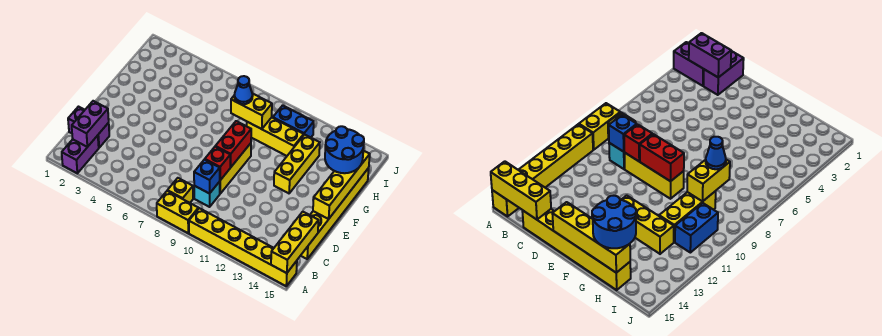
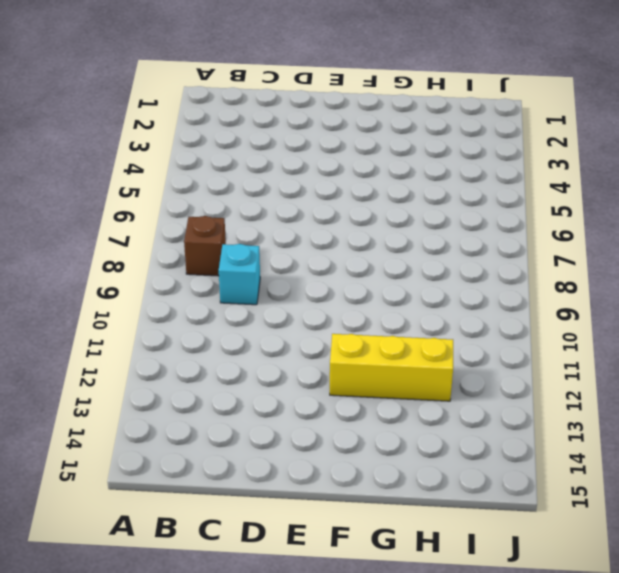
brown brick B8 level 1 -> yellow brick B8 level 1
none -> purple brick A2:B2 level 1
none -> yellow brick A8:A9 level 1
none -> yellow brick A10:A15 level 1

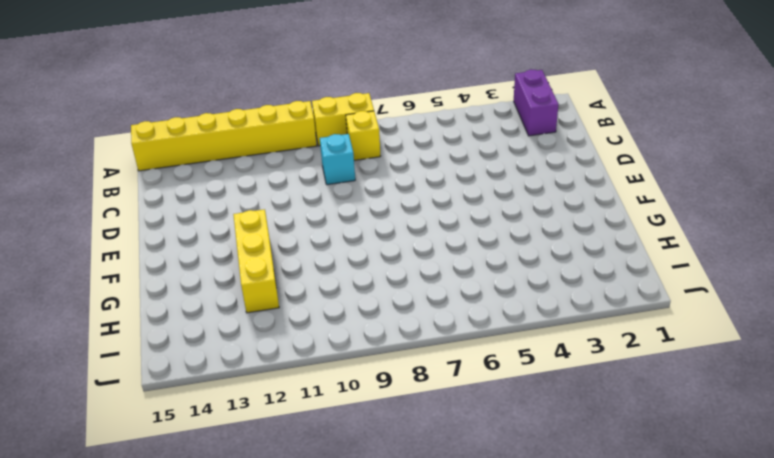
none -> purple brick C1:C2 level 1
none -> yellow brick C15:H15 level 1
none -> yellow brick D9:F9 level 1

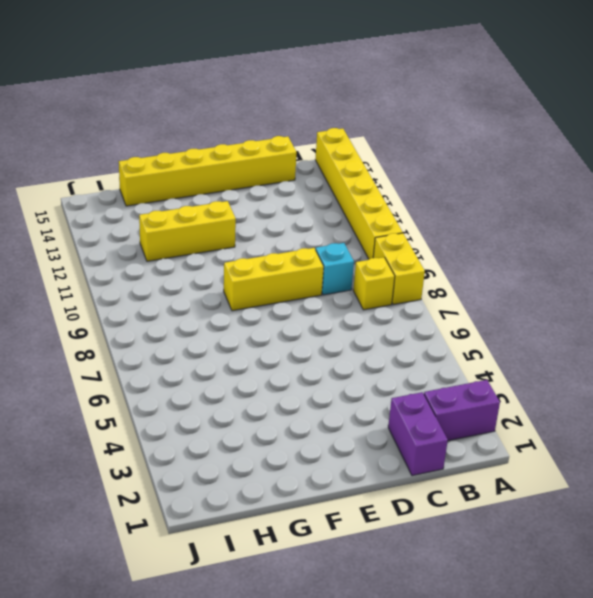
none -> yellow brick H9:H11 level 1
none -> blue brick I10:I11 level 1
none -> yellow brick A15:C15 level 2

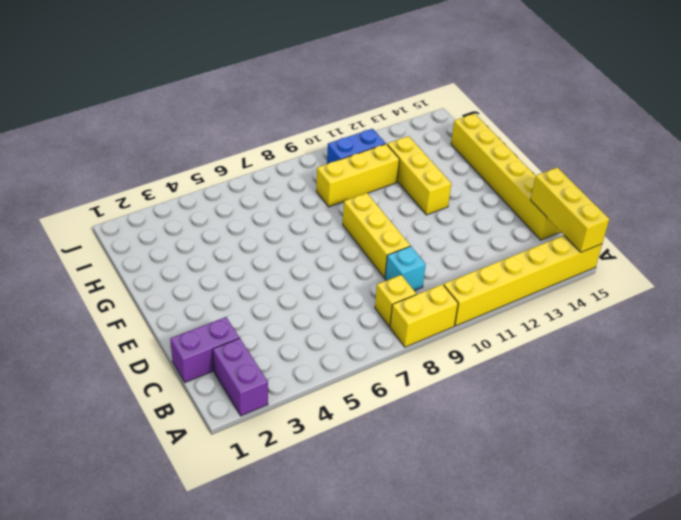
none -> purple brick B2:C2 level 2
none -> blue brick C9 level 2
none -> red brick D9 level 2

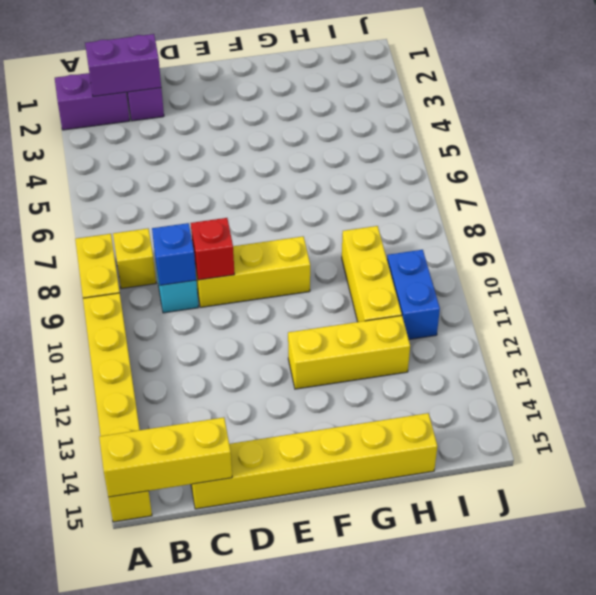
none -> red brick E9:F9 level 2
none -> yellow brick E15:H15 level 2
none -> yellow brick H8:H9 level 2

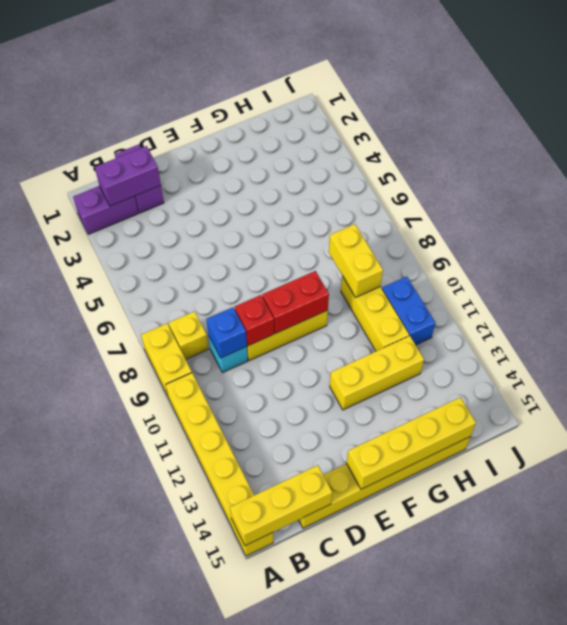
none -> blue round brick G14:H15 level 3
none -> blue cone H8 level 3

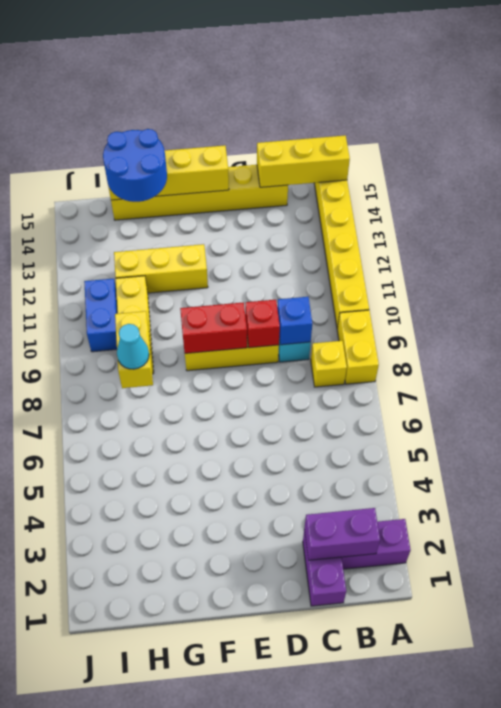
cyan cone H8 level 3 -> blue cone H8 level 3

